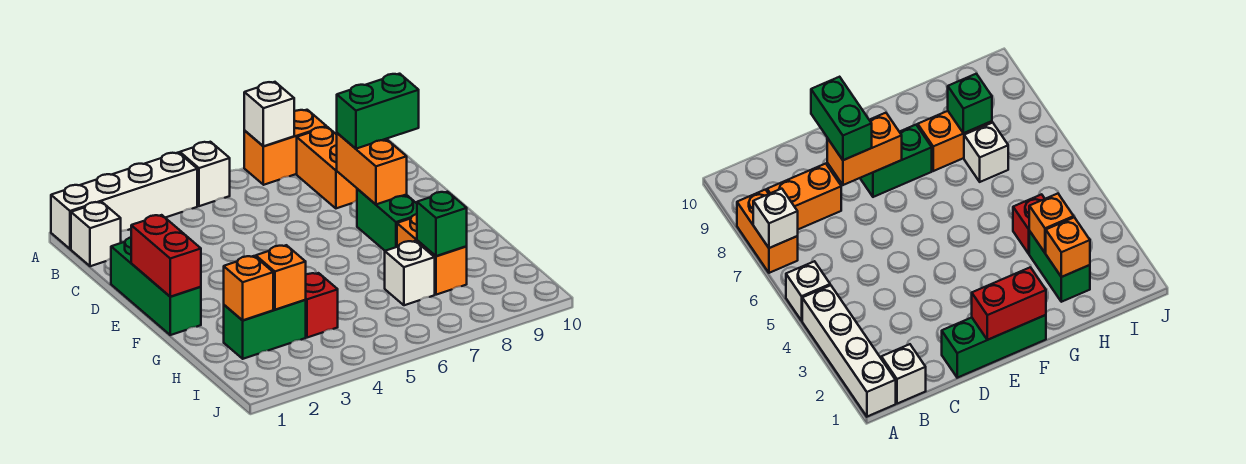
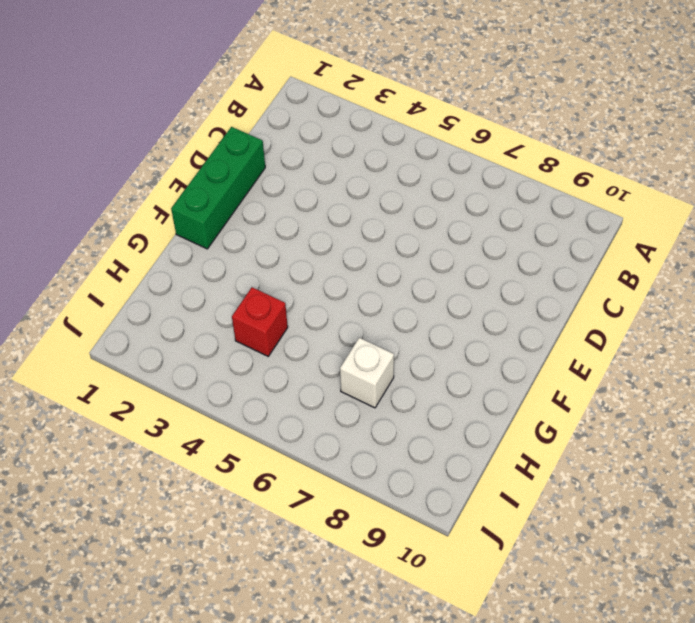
none -> white brick A1:A4 level 1
none -> white brick A5 level 1
none -> orange brick A7:A8 level 1

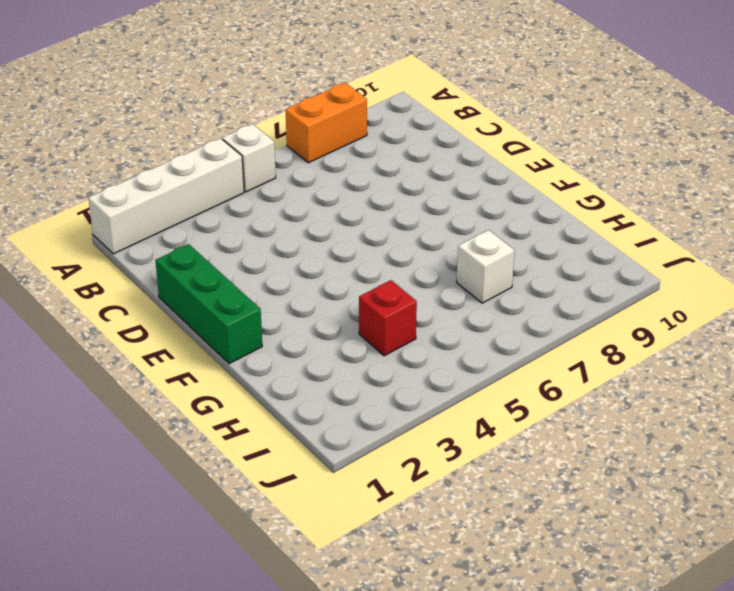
none -> white brick B1 level 1
none -> orange brick B8:C8 level 1
none -> green brick E8:F8 level 1

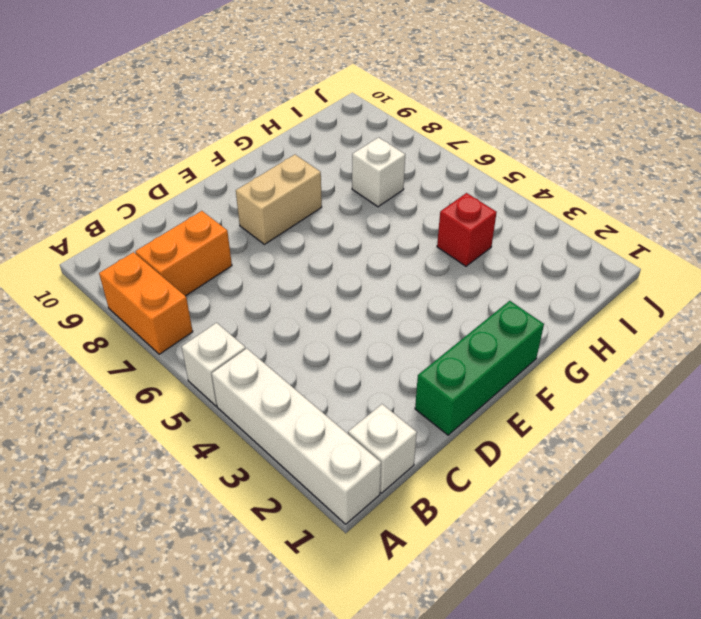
tan brick E8:F8 level 1 -> green brick E8:F8 level 1
none -> orange brick G8:H8 level 1
none -> green brick H2:H3 level 1
none -> white brick A7 level 2

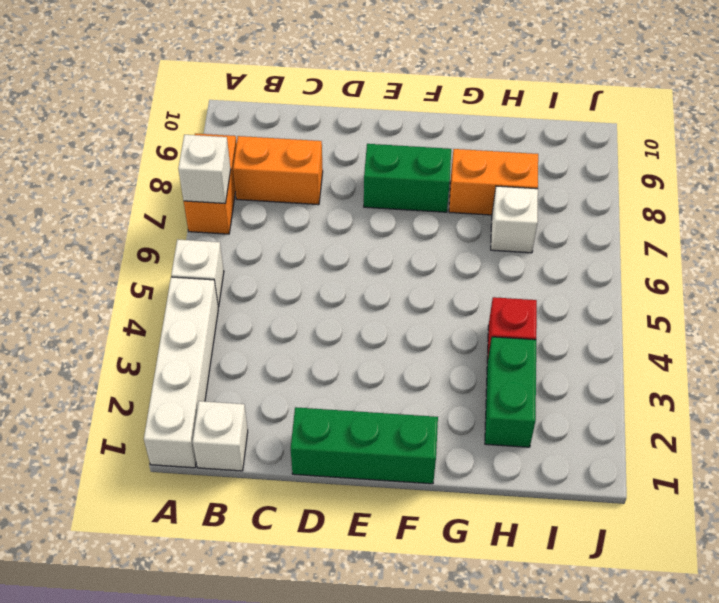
none -> orange brick D8:E8 level 2
none -> red brick E1:F1 level 2
none -> orange brick H2 level 2

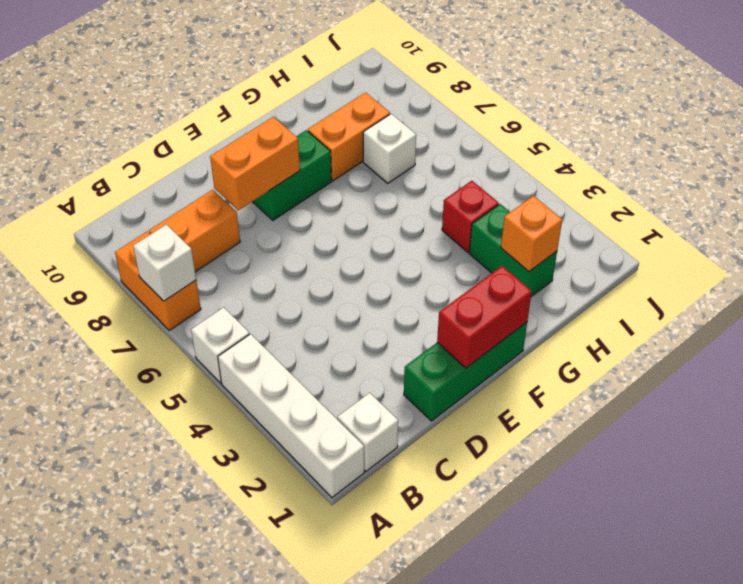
none -> orange brick H3 level 2
none -> green brick H8 level 2
none -> green brick D8:D9 level 3

